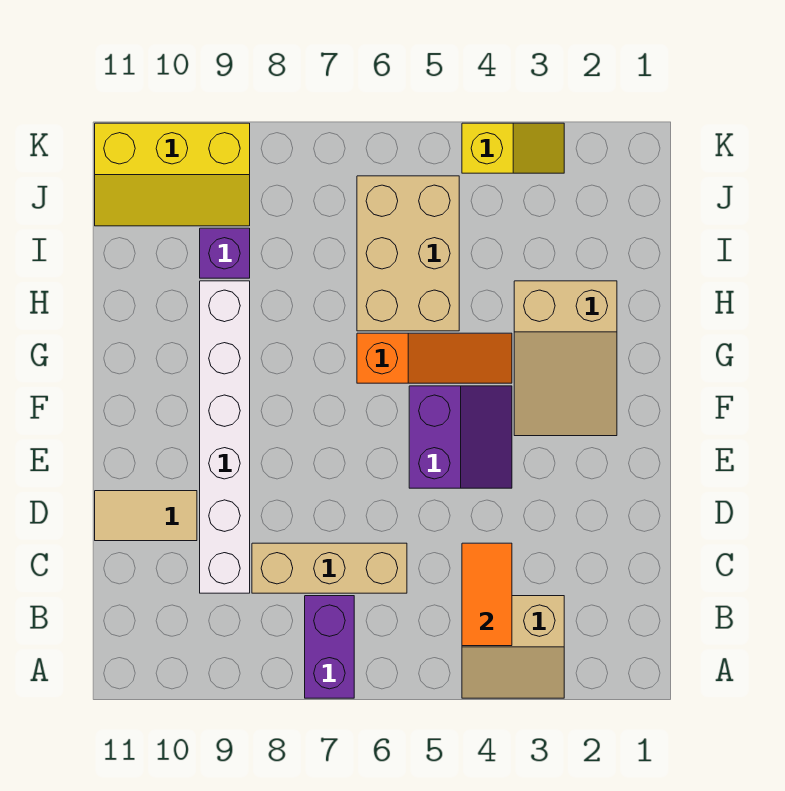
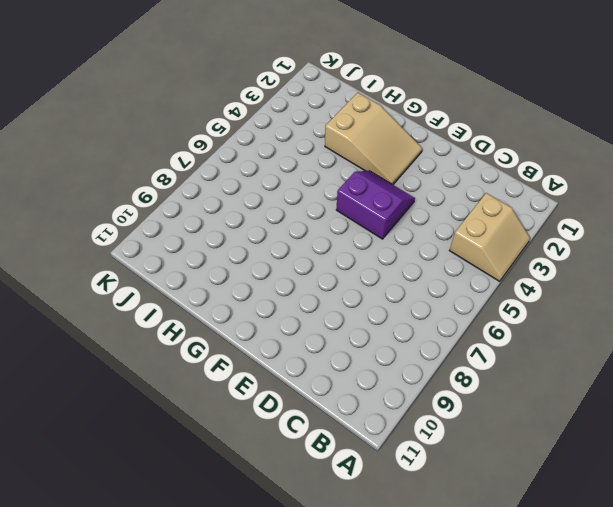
none -> purple brick A7:B7 level 1
none -> tan brick C6:C8 level 1
none -> white brick C9:H9 level 1

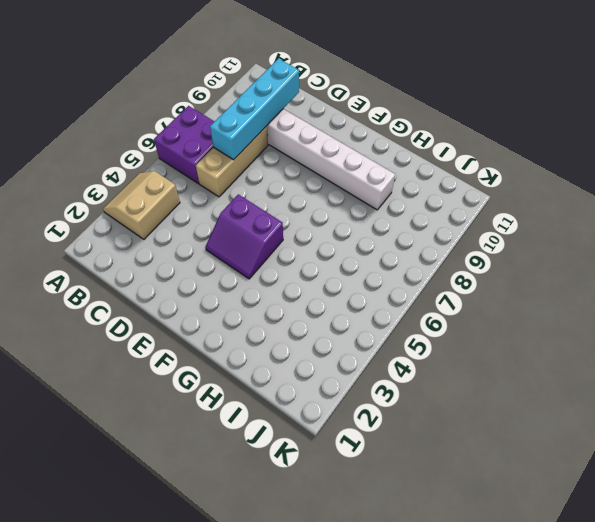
purple brick A6:B7 level 1 -> purple brick A7:B7 level 1
cyan brick C7:C10 level 2 -> none
none -> tan tile D10:D11 level 1
none -> tan slope F2:H3 level 1 top H
none -> orange slope G4:G6 level 1 top 6

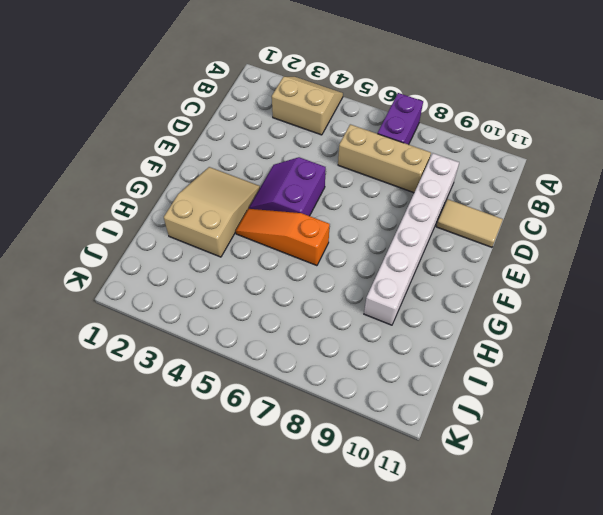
none -> tan brick H5:J6 level 1
none -> purple brick I9 level 1
none -> yellow slope J9:K11 level 1 top K

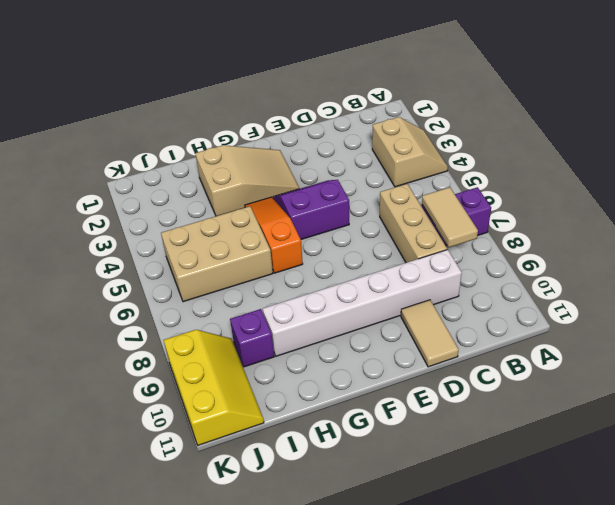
tan tile B7:B8 level 2 -> none
none -> yellow slope K3:K4 level 1 top 4
none -> orange tile B4:C4 level 2

